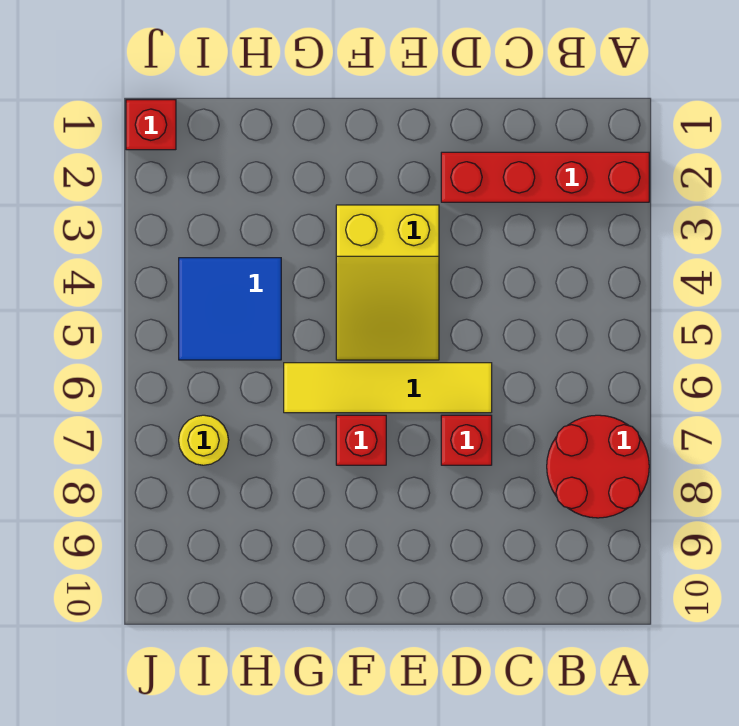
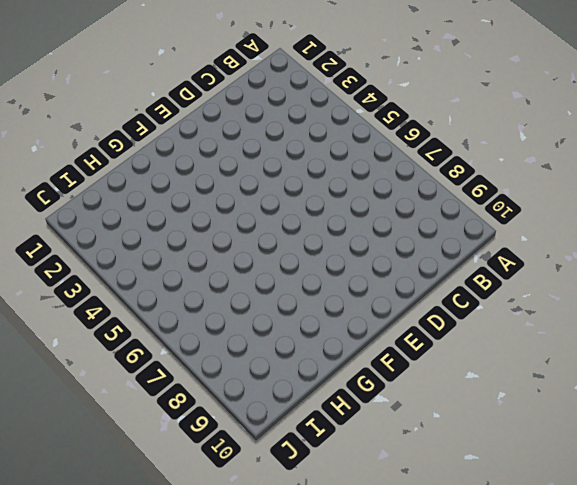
none -> red brick A2:D2 level 1
none -> red round brick A7:B8 level 1

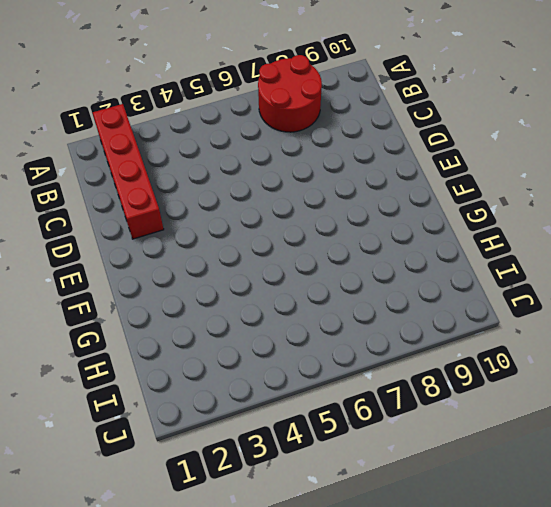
none -> yellow tile D6:G6 level 1
none -> red brick D7 level 1

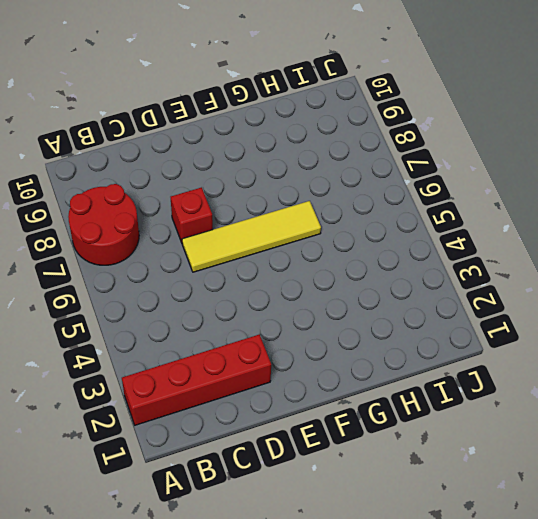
none -> yellow slope E3:F5 level 1 top 3
none -> red brick F7 level 1

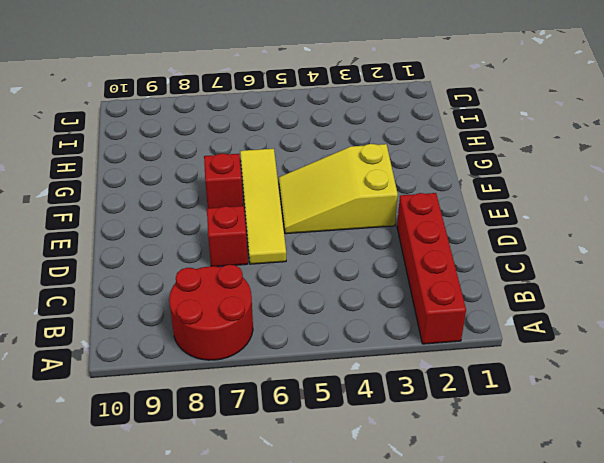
none -> blue tile H4:I5 level 1
none -> yellow round brick I7 level 1

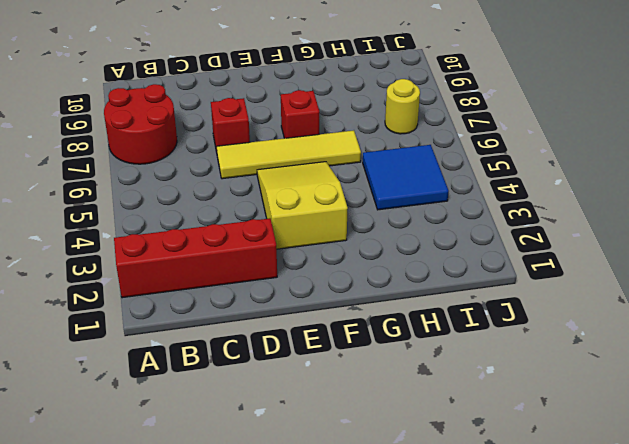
none -> red brick J1 level 1

